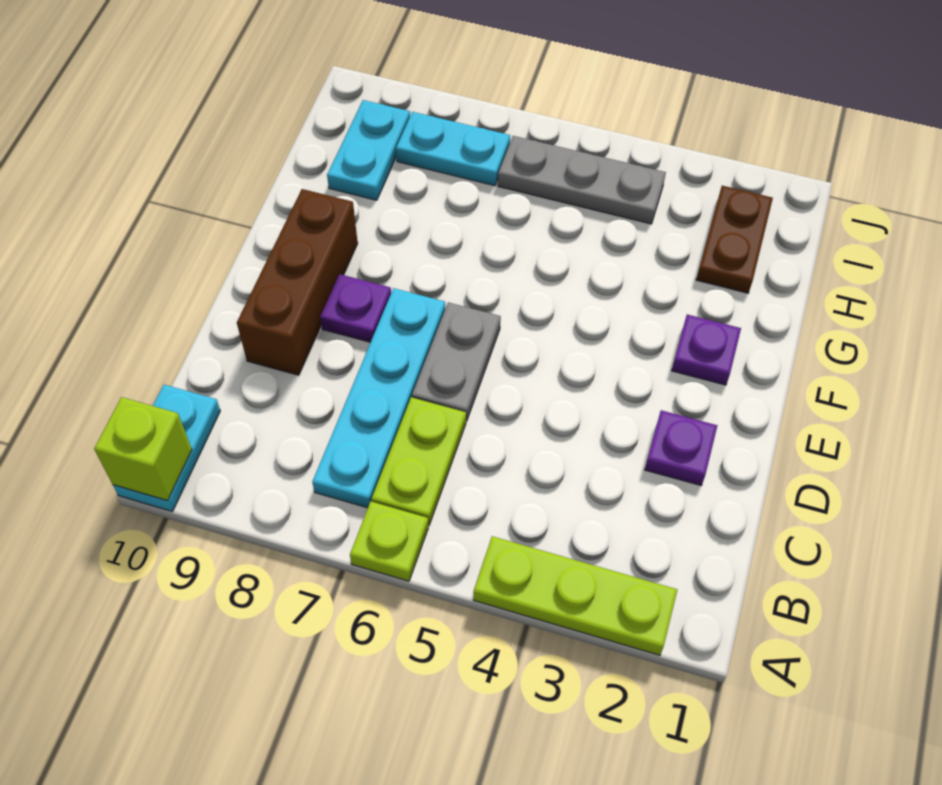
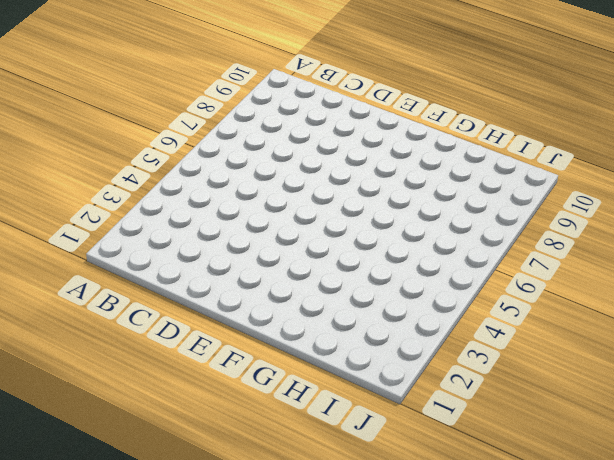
none -> lime plate A2:A4 level 1
none -> lime plate A6 level 1
none -> cyan plate A10:B10 level 1

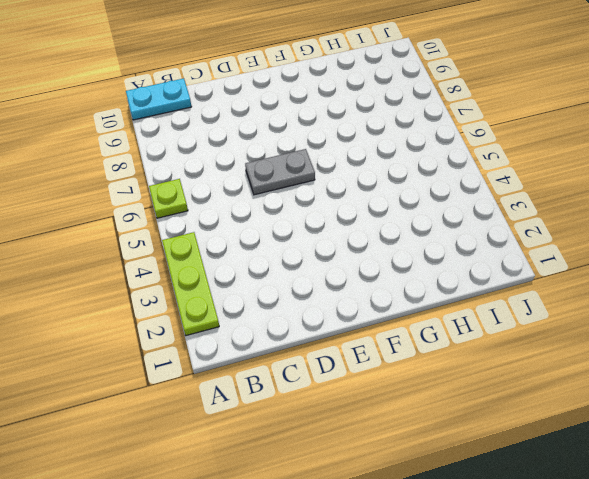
none -> lime plate B6:C6 level 1
none -> cyan plate B7:E7 level 1
none -> purple plate D2 level 1

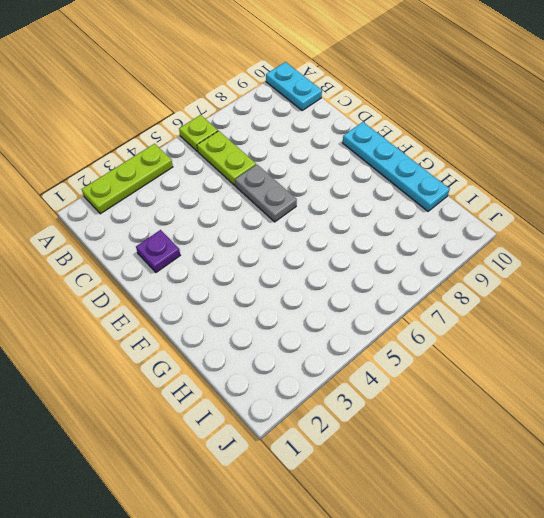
cyan plate E10:H10 level 1 -> cyan plate B7:E7 level 1
none -> brown brick D9:F9 level 1
none -> purple plate E8 level 1
none -> purple plate F2 level 1

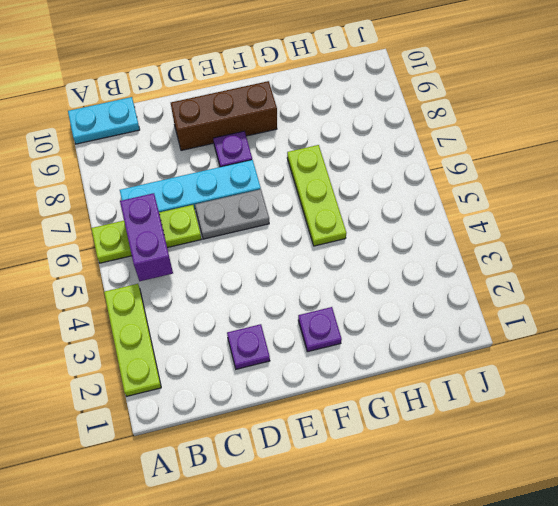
purple brick B5:B6 level 2 -> none
lime plate G5:G7 level 1 -> none
none -> brown plate H2:I2 level 1
none -> cyan plate H9:I9 level 1
none -> grey plate I4:I6 level 1

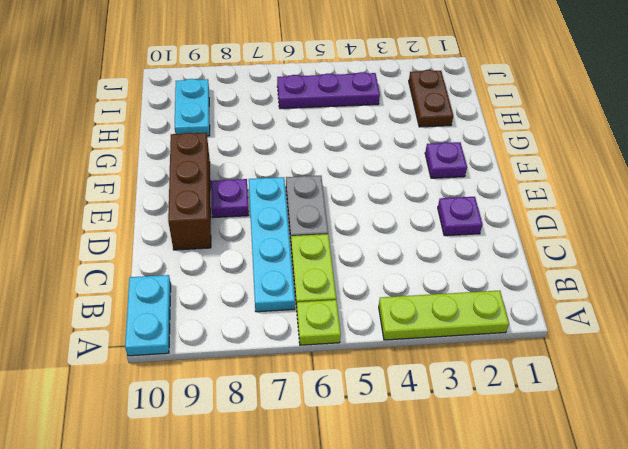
purple plate I4:I6 level 1 -> grey plate I4:I6 level 1
none -> cyan plate I7:I8 level 1
none -> lime brick A10 level 2

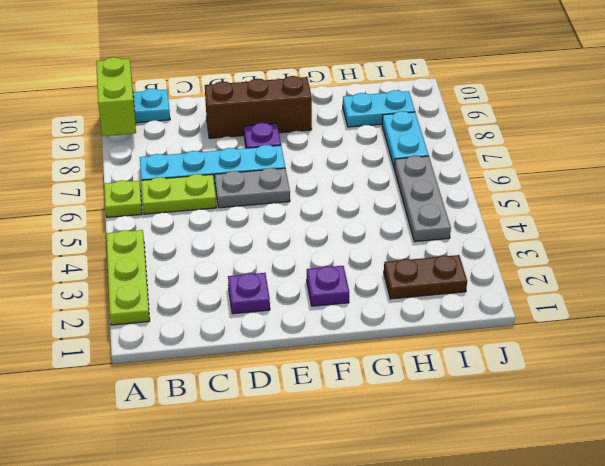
lime brick A9:A10 level 2 -> lime brick A10 level 2

